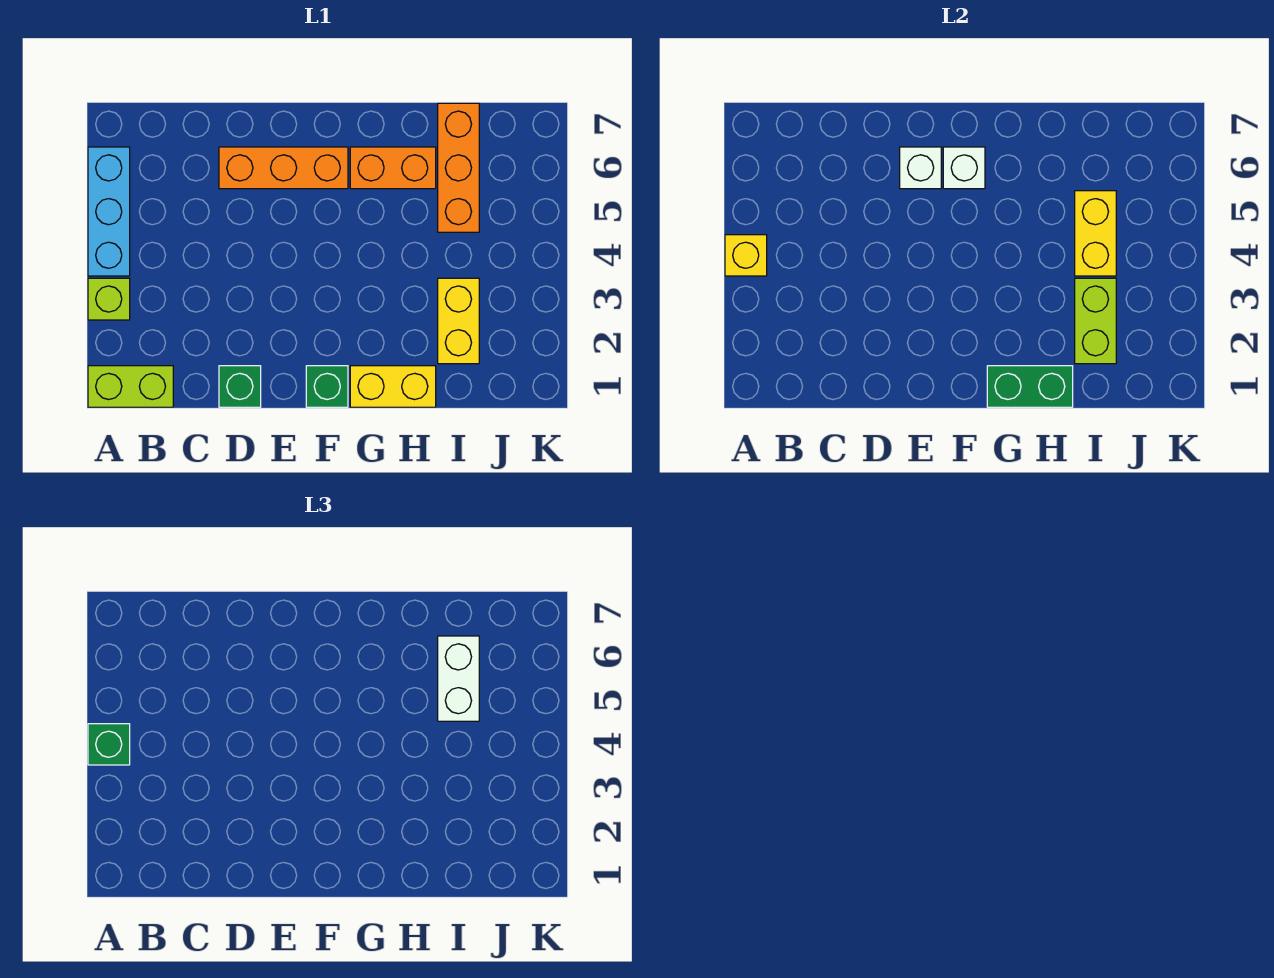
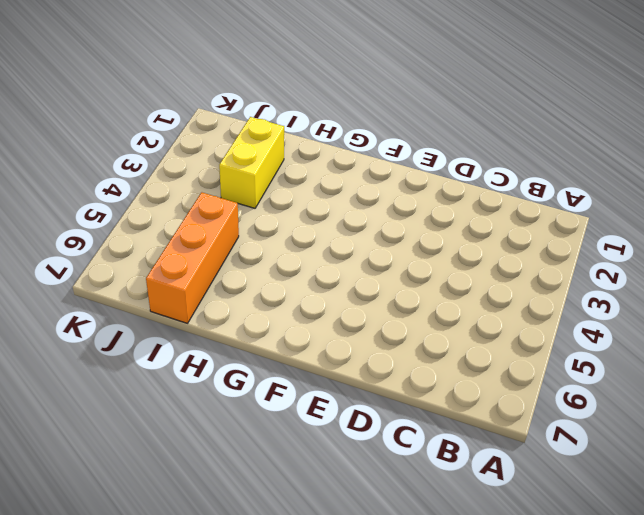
none -> lime brick A1:B1 level 1
none -> lime brick A3 level 1
none -> cyan brick A4:A6 level 1

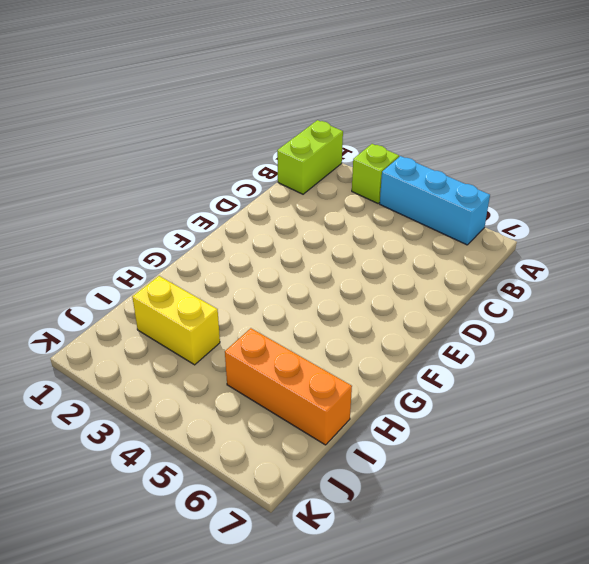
none -> green brick D1 level 1
none -> orange brick D6:F6 level 1
none -> green brick F1 level 1

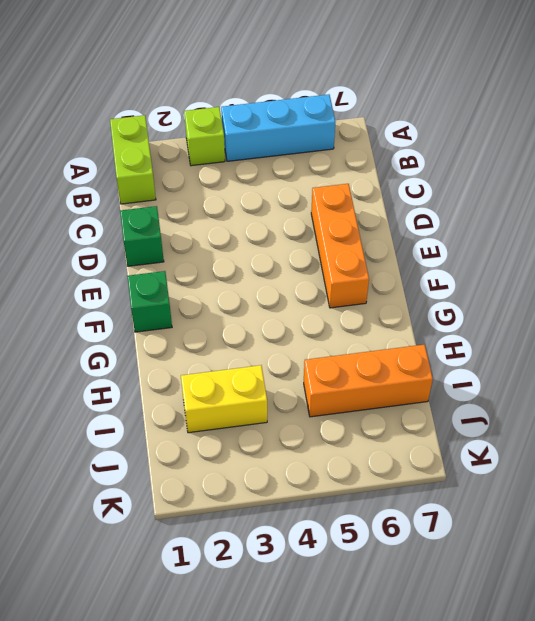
none -> yellow brick G1:H1 level 1
none -> orange brick G6:H6 level 1
none -> yellow brick A4 level 2

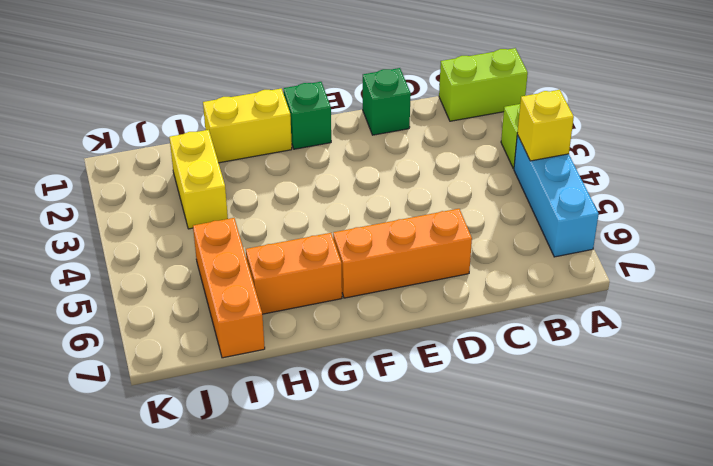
none -> white brick E6 level 2
none -> white brick F6 level 2
none -> green brick G1:H1 level 2

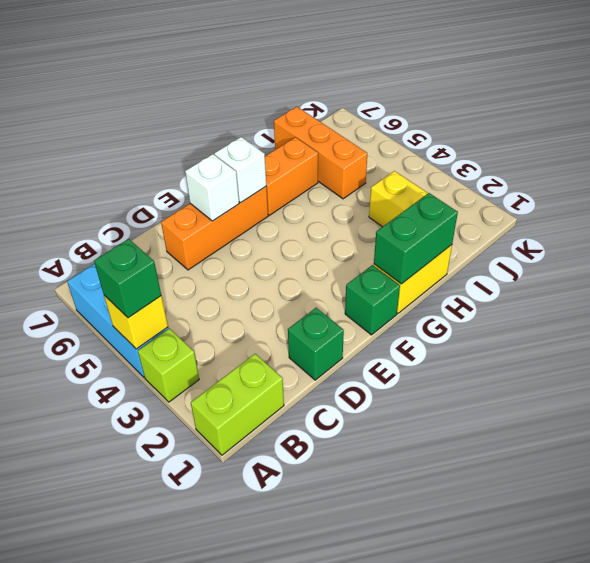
none -> lime brick I2:I3 level 2
none -> yellow brick I4:I5 level 2
none -> white brick I5:I6 level 3

